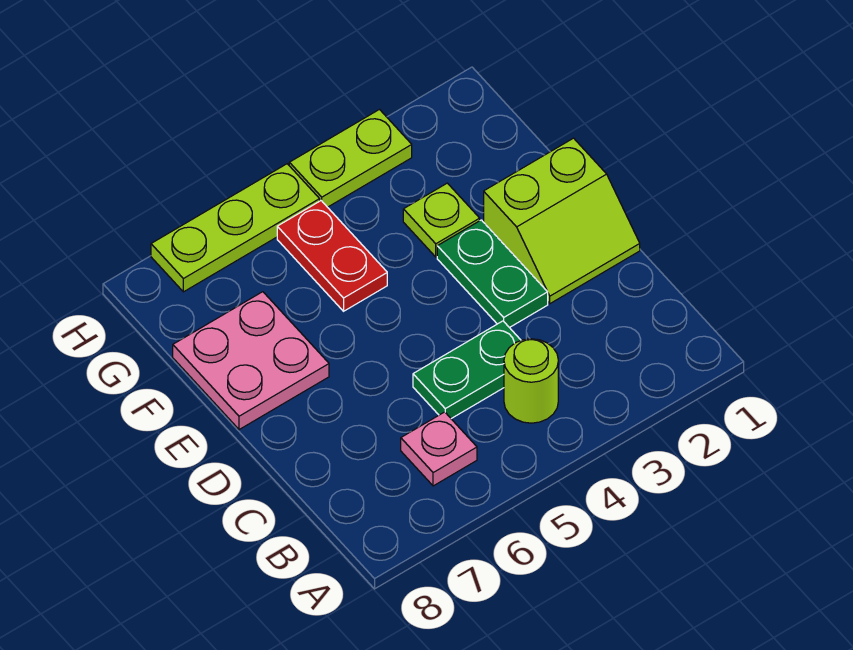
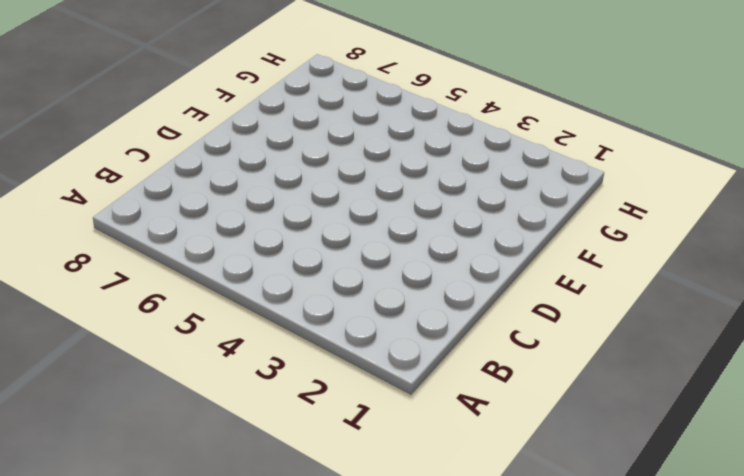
none -> lime round brick B4 level 1
none -> pink plate B6 level 1

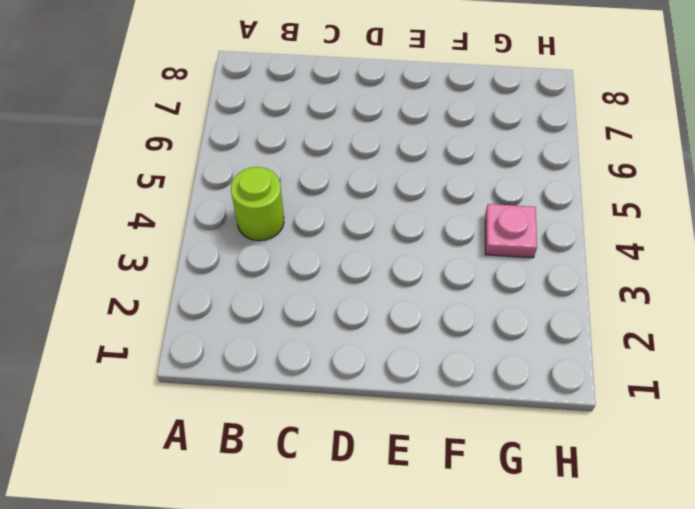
pink plate G4 level 1 -> pink plate B6 level 1
none -> green plate C4:C5 level 1
none -> lime slope D1:E2 level 1 top E

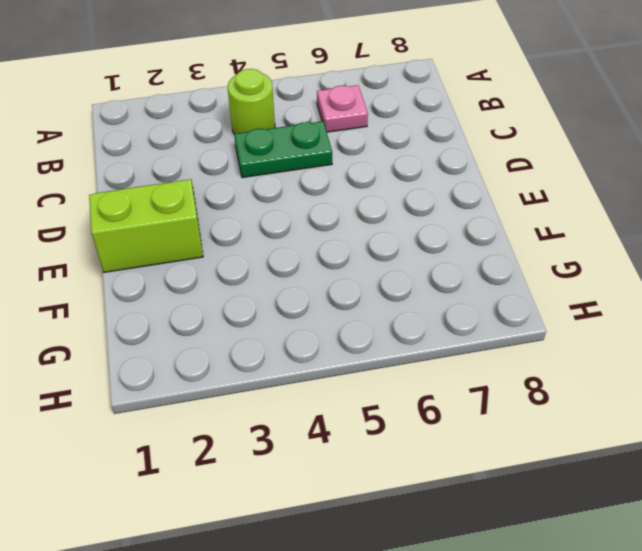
none -> green plate D3:E3 level 1
none -> pink plate E7:F8 level 1

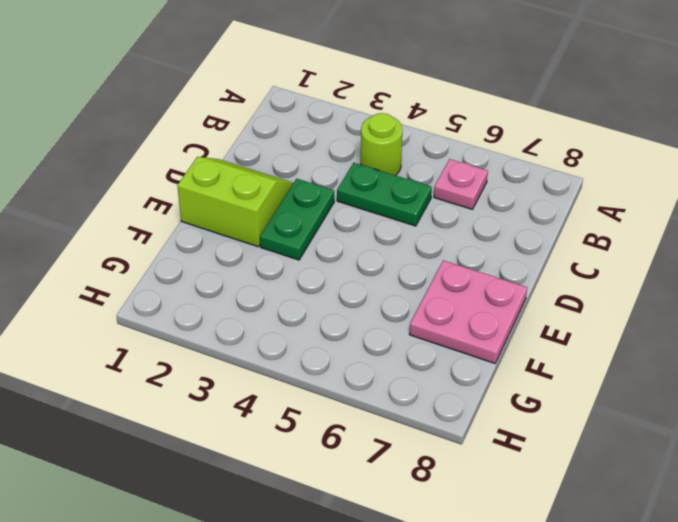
none -> lime plate F3 level 1
none -> red plate F5:G5 level 1

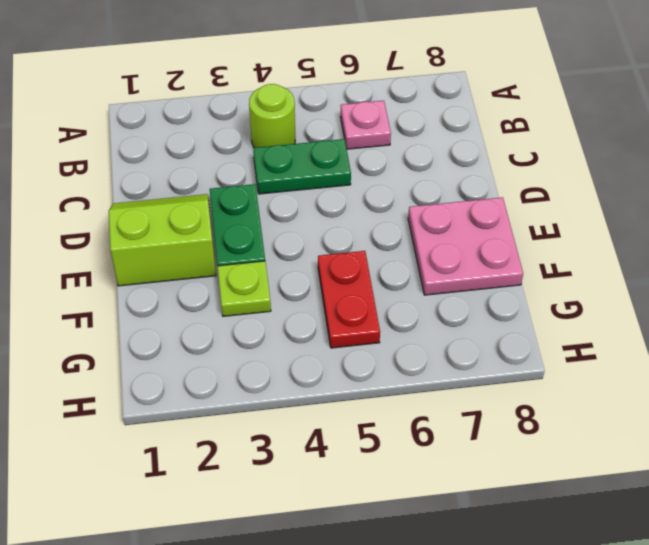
none -> lime plate H3:H4 level 1
none -> lime plate H5:H7 level 1

